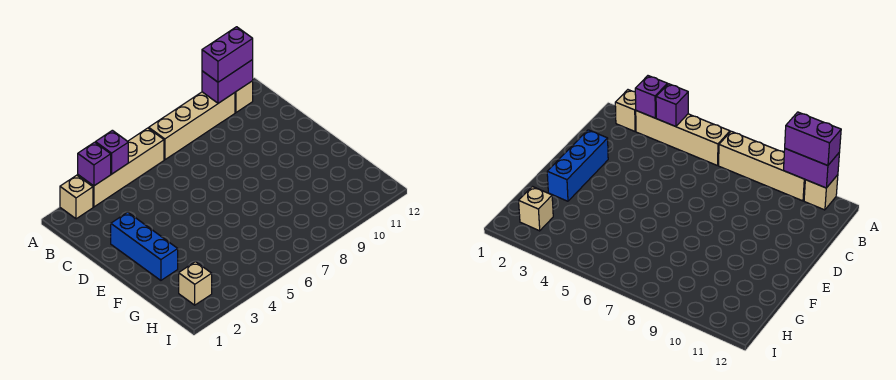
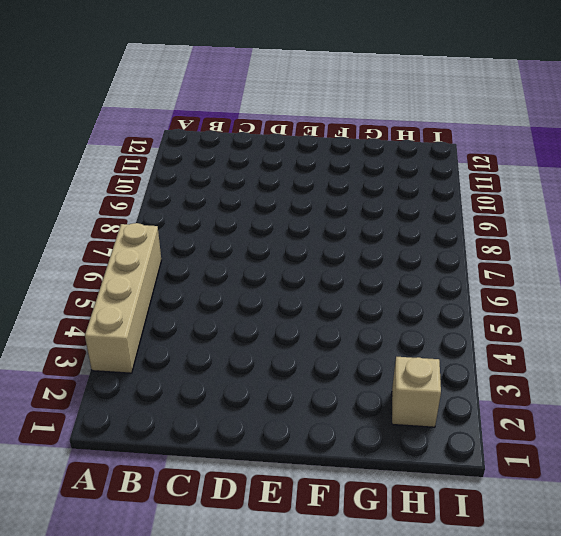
none -> tan brick A2 level 1
none -> tan brick A7:A10 level 1

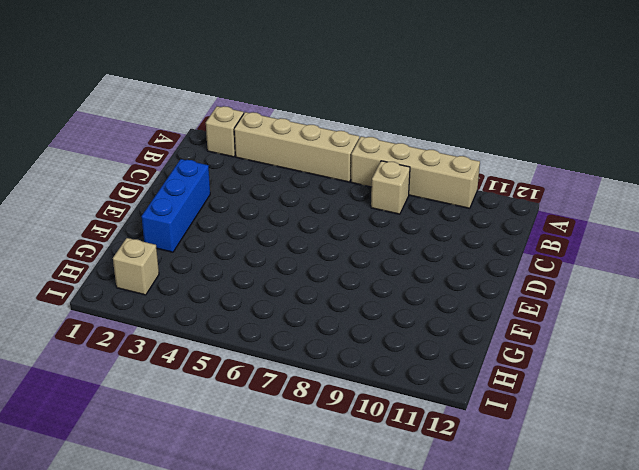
tan brick B8 level 1 -> tan brick A11 level 1
none -> purple brick A3 level 2
none -> purple brick A4 level 2

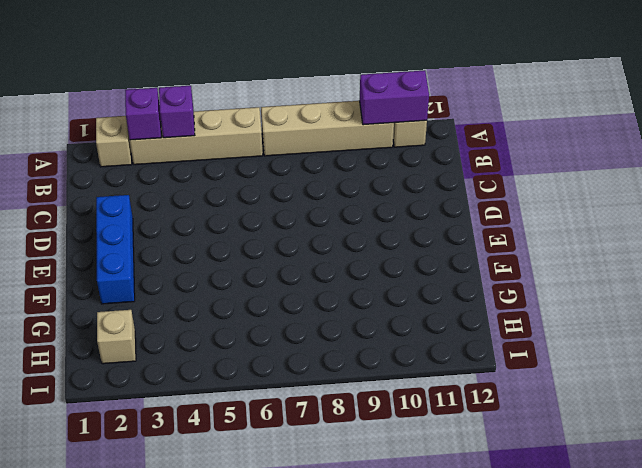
none -> purple brick A10:A11 level 3

